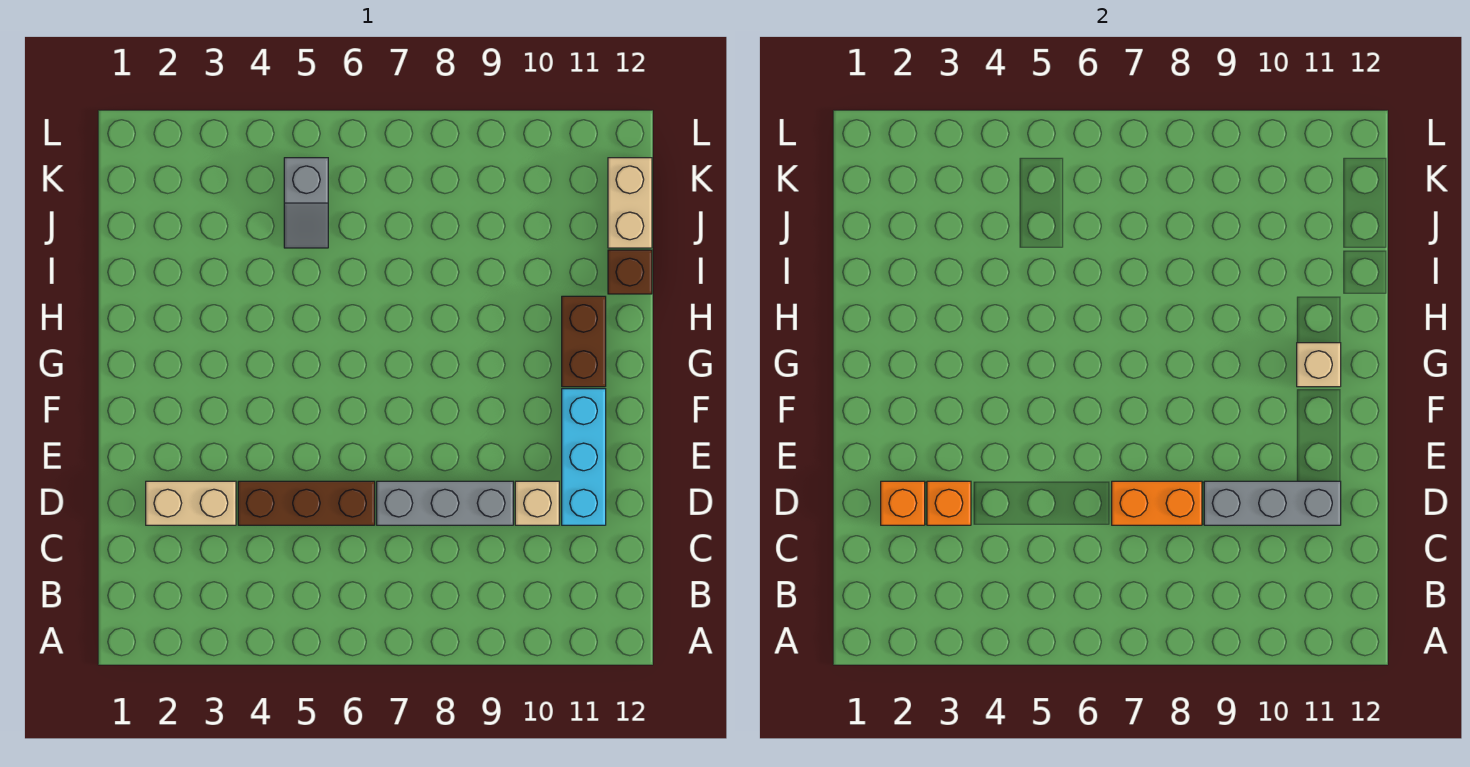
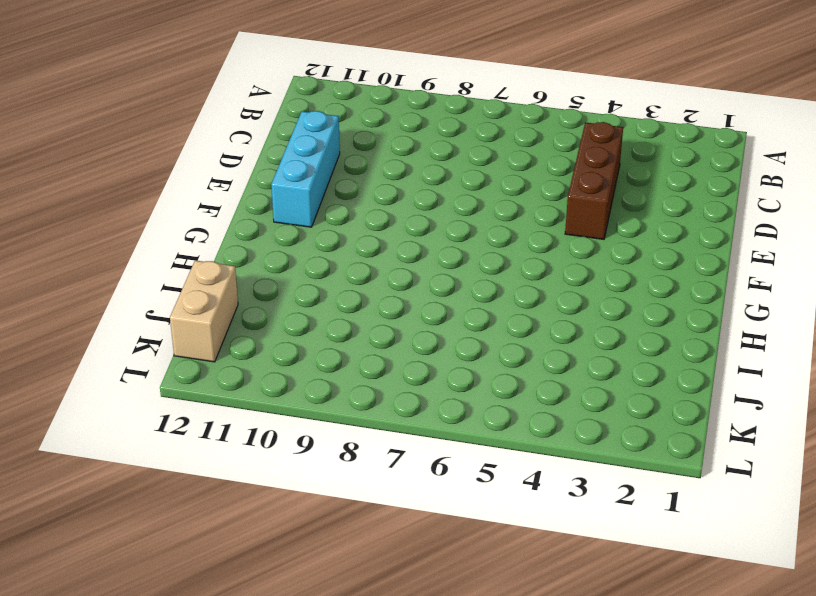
brown brick C4:E4 level 1 -> brown brick D4:D6 level 1
none -> tan brick D2:D3 level 1
none -> grey brick D7:D9 level 1
none -> tan brick D10 level 1

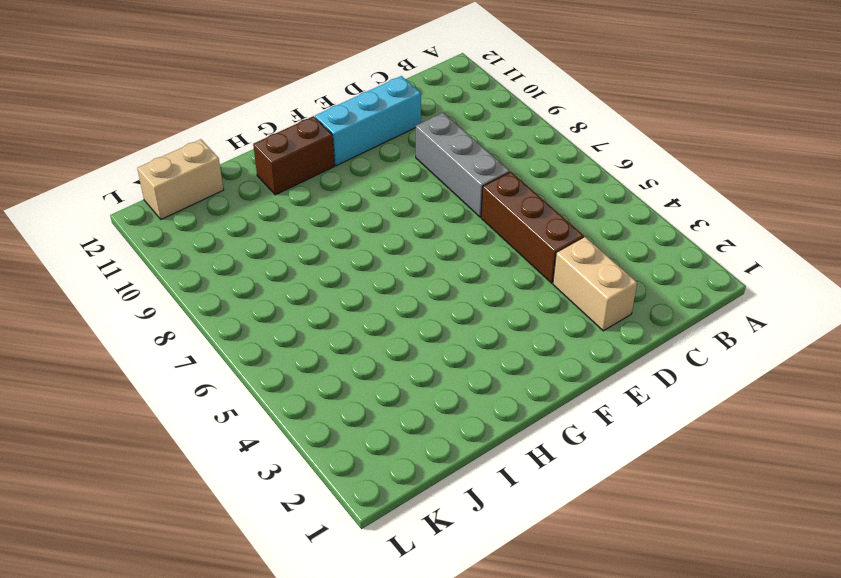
none -> tan brick D10 level 1
none -> brown brick I12 level 1
none -> grey slope J5:K5 level 1 top K

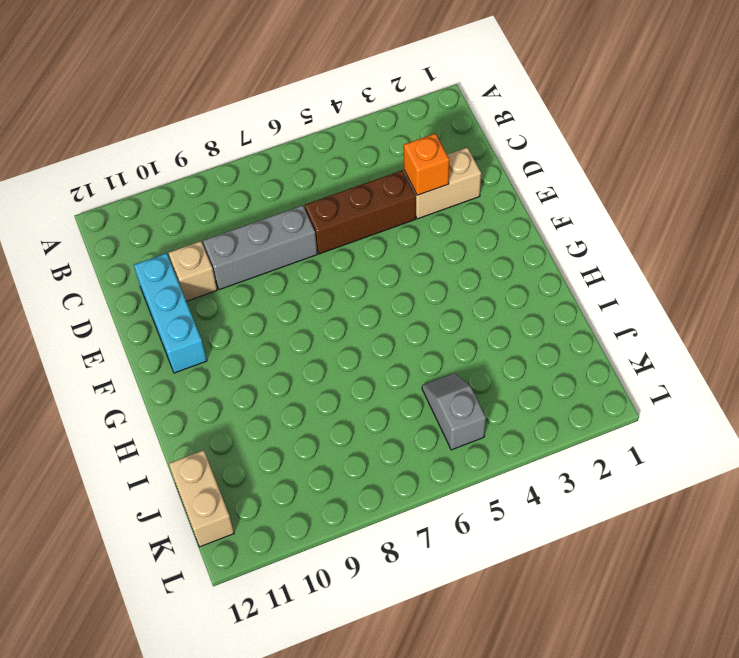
none -> brown brick G11:H11 level 1
none -> brown brick I12 level 1
none -> orange brick D2 level 2

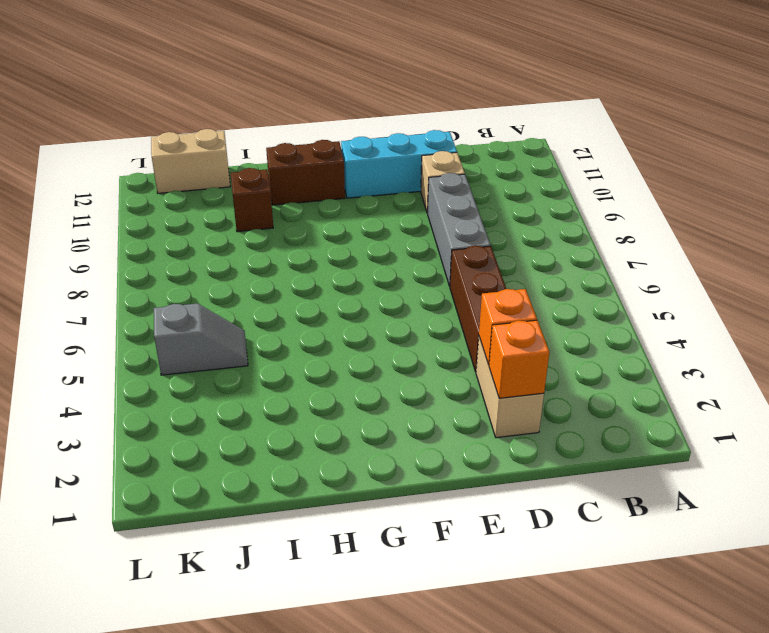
brown brick I10 level 1 -> brown brick I12 level 1
none -> orange brick D7:D8 level 2
none -> grey brick D9:D11 level 2
none -> tan brick G11 level 2

